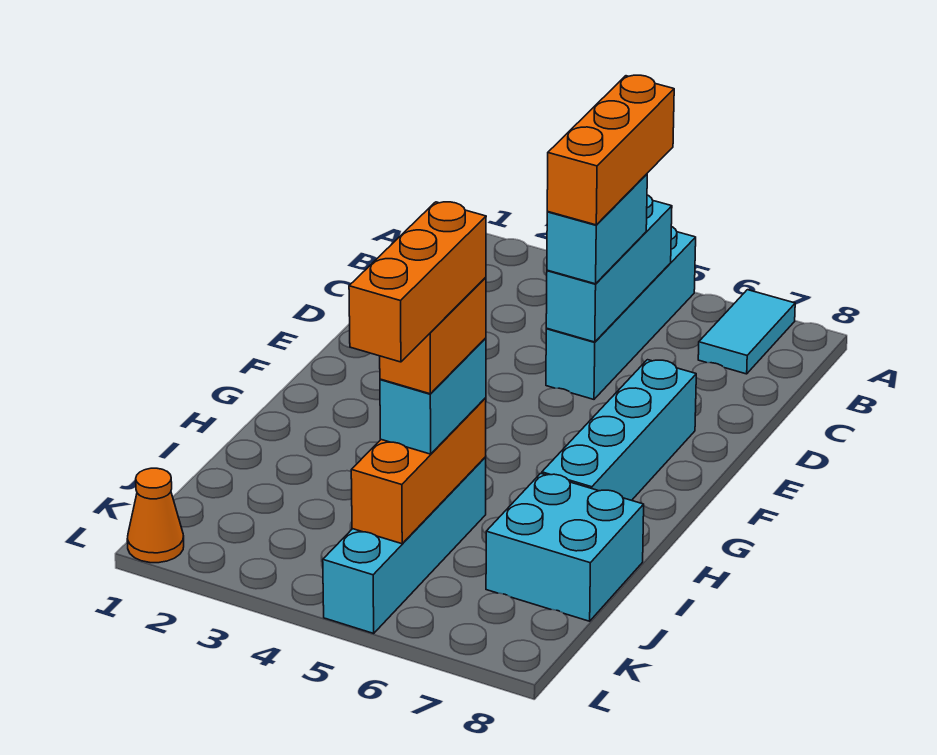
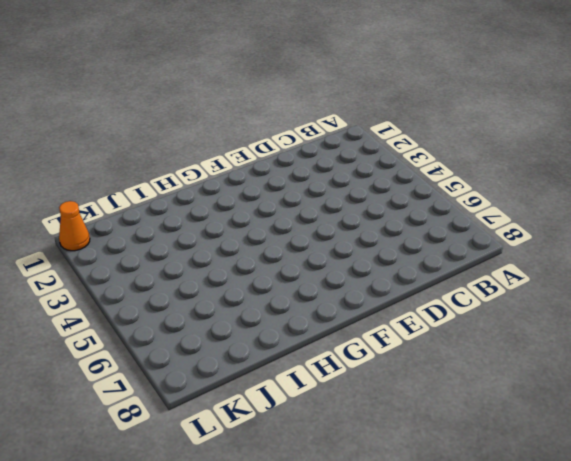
none -> cyan brick A5:D5 level 1
none -> cyan tile A7:B7 level 1
none -> cyan brick E7:H7 level 1

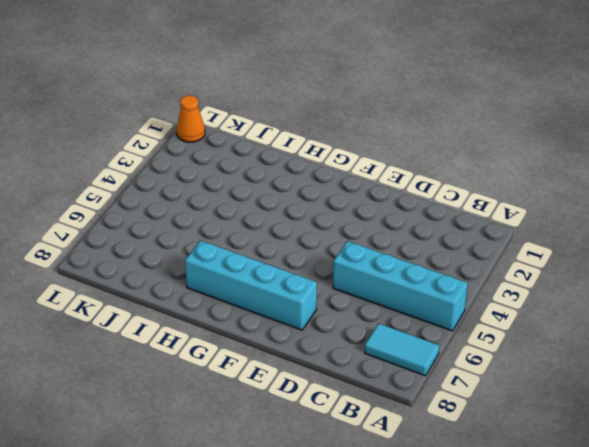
none -> cyan brick I5:L5 level 1
none -> cyan brick I7:J8 level 1
none -> cyan brick B5:D5 level 2

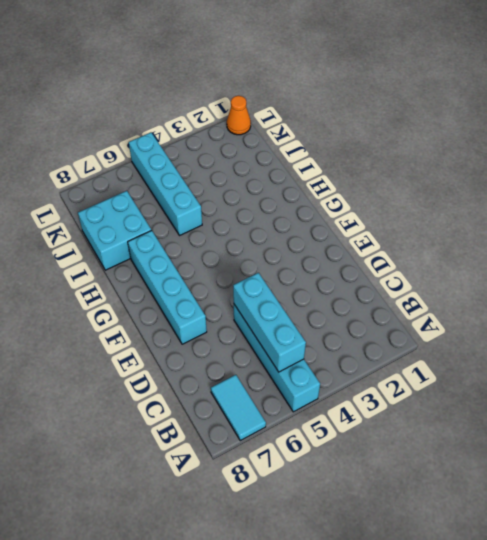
none -> orange brick I5:K5 level 2
none -> cyan brick C5:D5 level 3
none -> cyan brick I5:J5 level 3

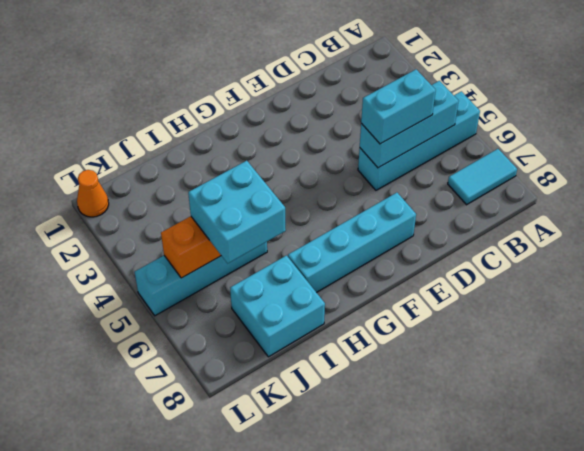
cyan brick I5:J6 level 3 -> cyan brick I5:J5 level 3
none -> orange brick B5:D5 level 4
none -> orange brick I5:J5 level 4
none -> orange brick I5:K5 level 5

